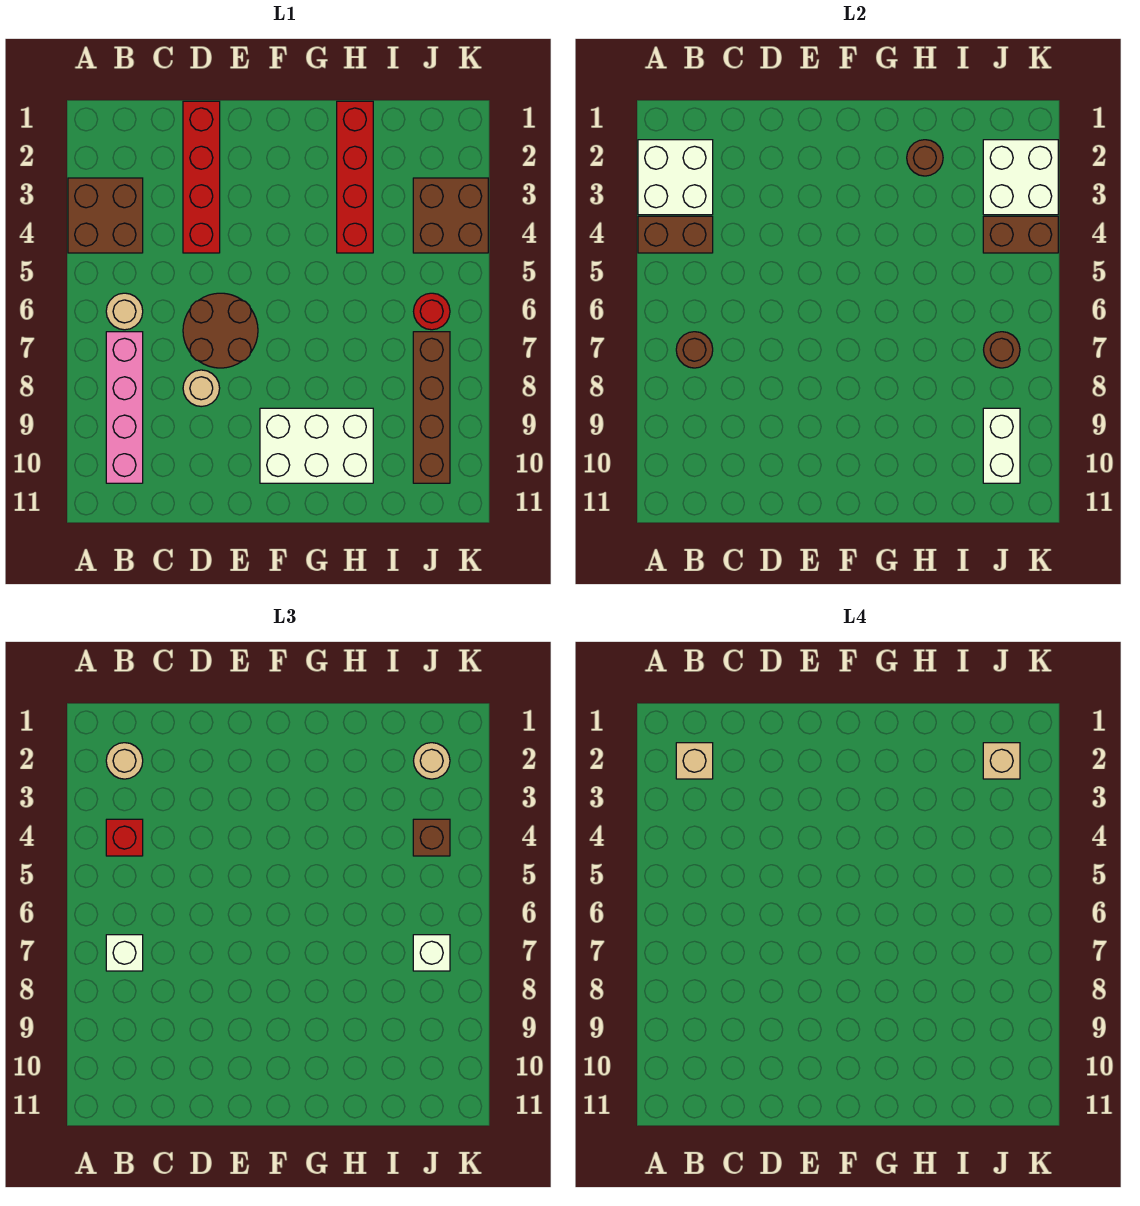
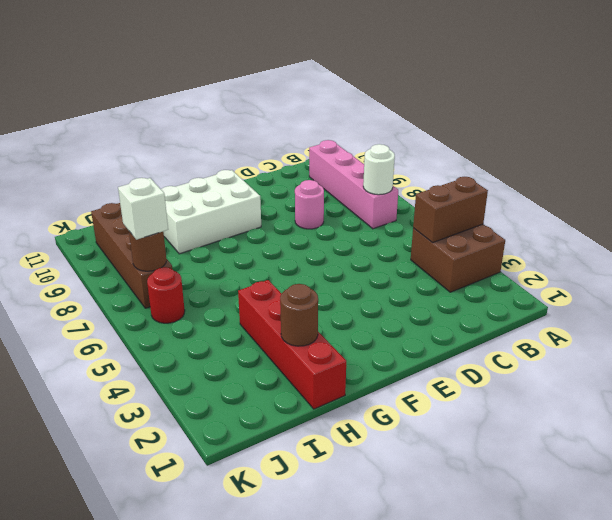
white round brick B7 level 2 -> brown round brick B7 level 2
pink round brick D8 level 1 -> tan round brick D8 level 1
none -> tan round brick B6 level 1
none -> red brick D1:D4 level 1
none -> brown round brick D6:E7 level 1

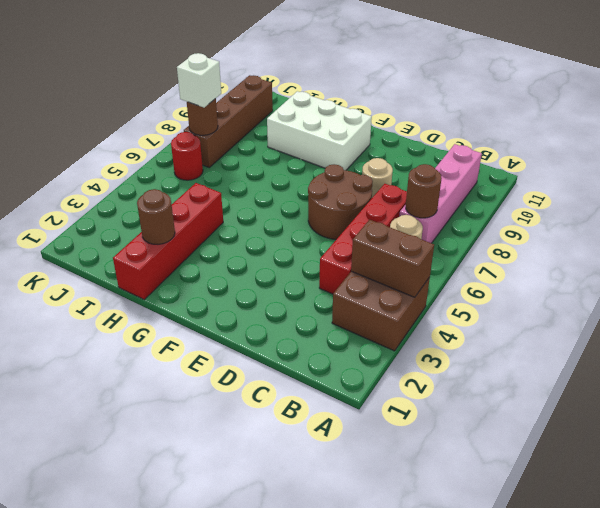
red brick C4:C7 level 1 -> red brick D1:D4 level 1
none -> brown brick J3:K4 level 1
none -> white brick A2:B3 level 2
none -> white brick J2:K3 level 2

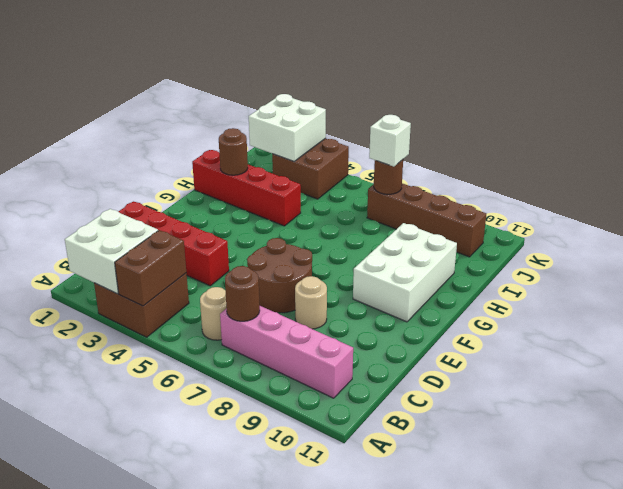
none -> red round brick J6 level 1
none -> brown brick J4:K4 level 2
none -> white brick J9:J10 level 2

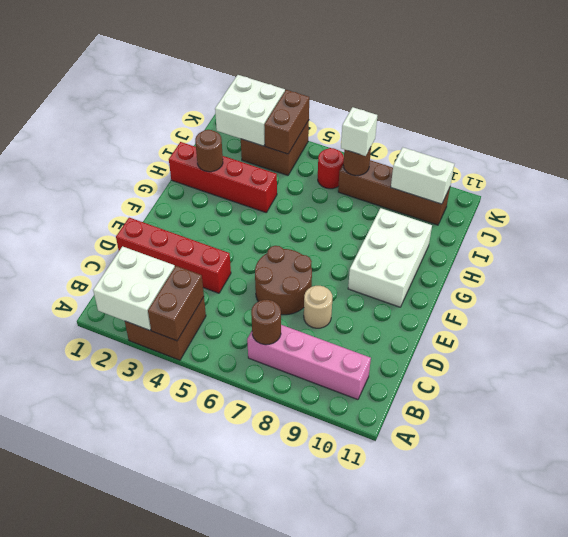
none -> tan round brick B6 level 1
none -> tan round brick B2 level 3
none -> red brick B4 level 3

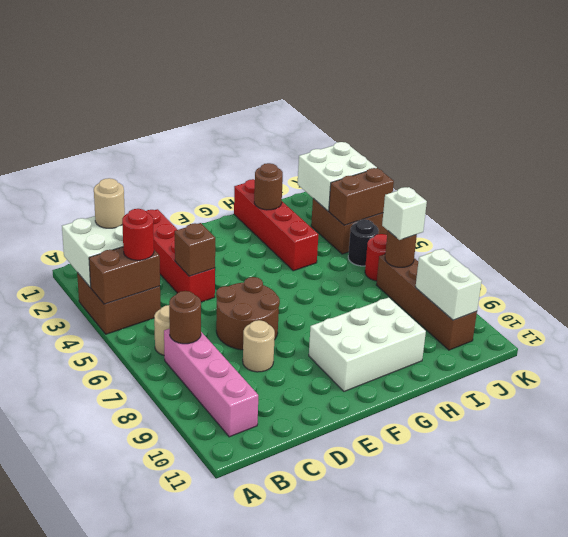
red round brick B4 level 3 -> red brick B4 level 3
brown brick D4 level 2 -> brown brick J4 level 3
black round brick J5 level 1 -> none
none -> white brick B7 level 3
none -> tan round brick J2 level 3
none -> tan brick B2 level 4

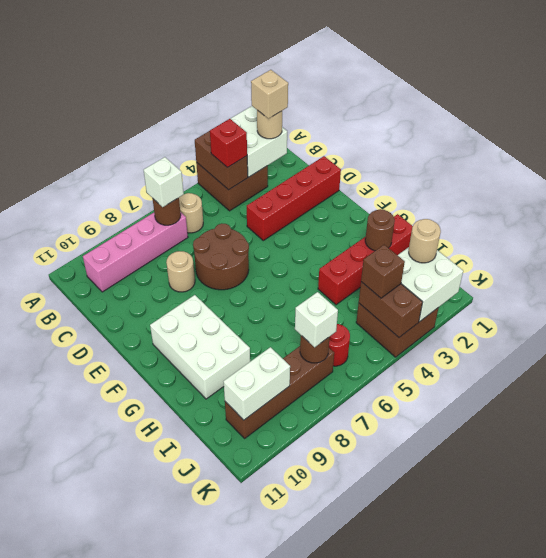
none -> tan brick J2 level 4

